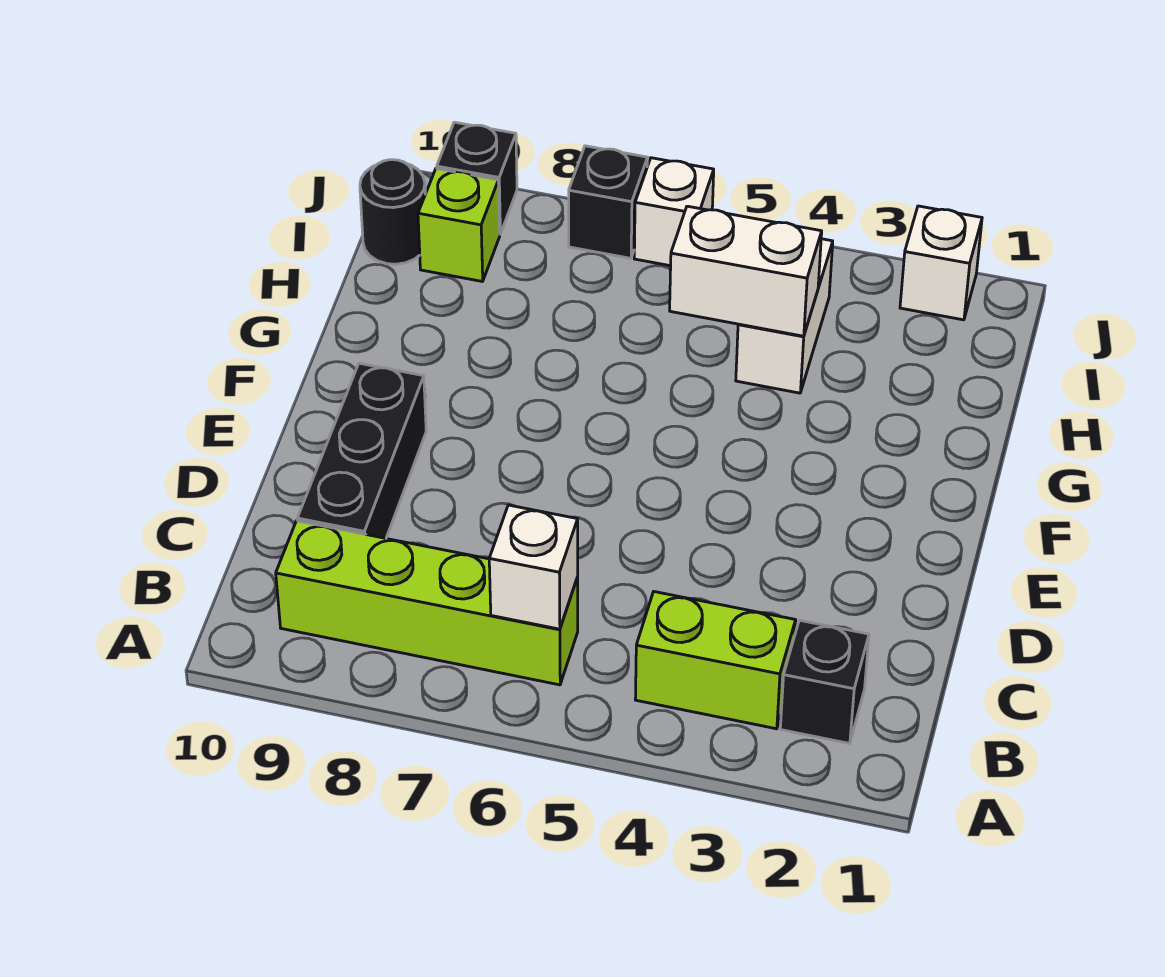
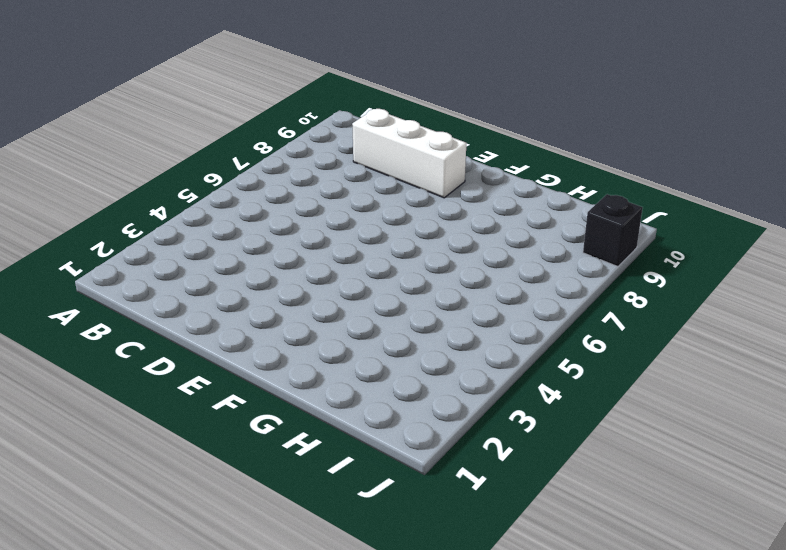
white brick C9:E9 level 1 -> black brick C9:E9 level 1
none -> black brick B2 level 1
none -> lime brick B3:B4 level 1
none -> lime brick B6:B9 level 1

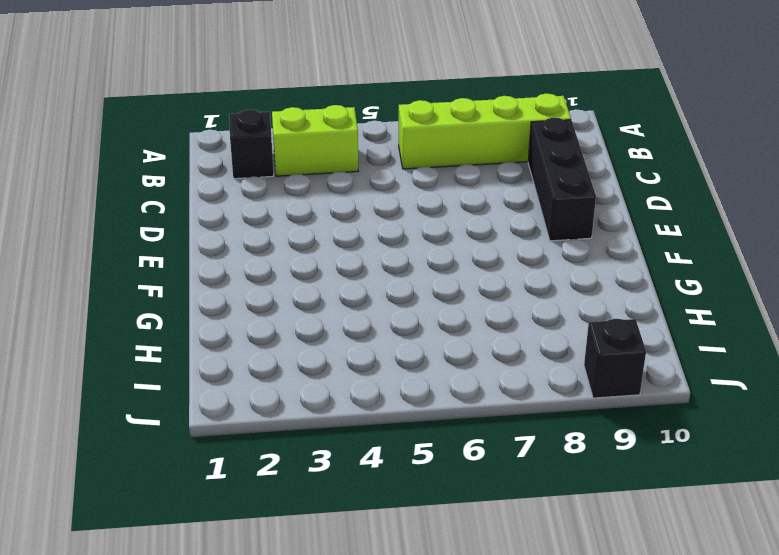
none -> white brick H4:I4 level 1
none -> lime brick I9 level 1
none -> black round brick I10 level 1

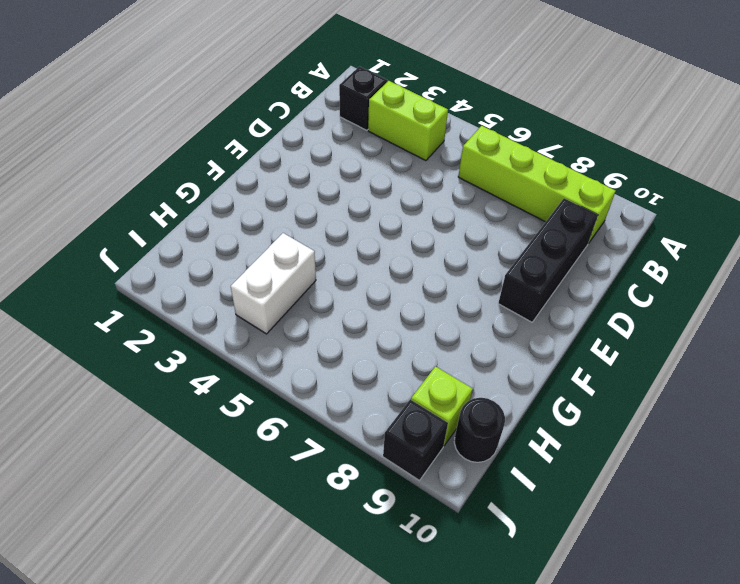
none -> white brick J2 level 1
none -> white brick J6 level 1
none -> black brick J7 level 1

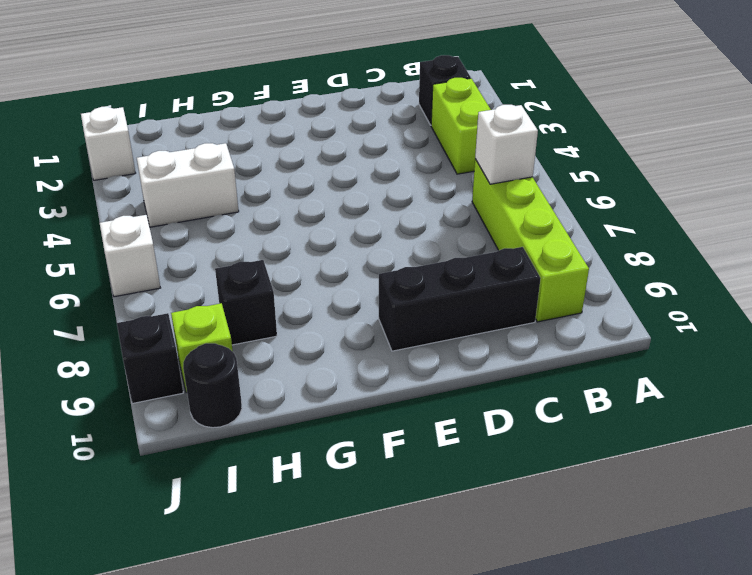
black brick H8 level 1 -> black brick J7 level 1
none -> white brick H4:H5 level 2

